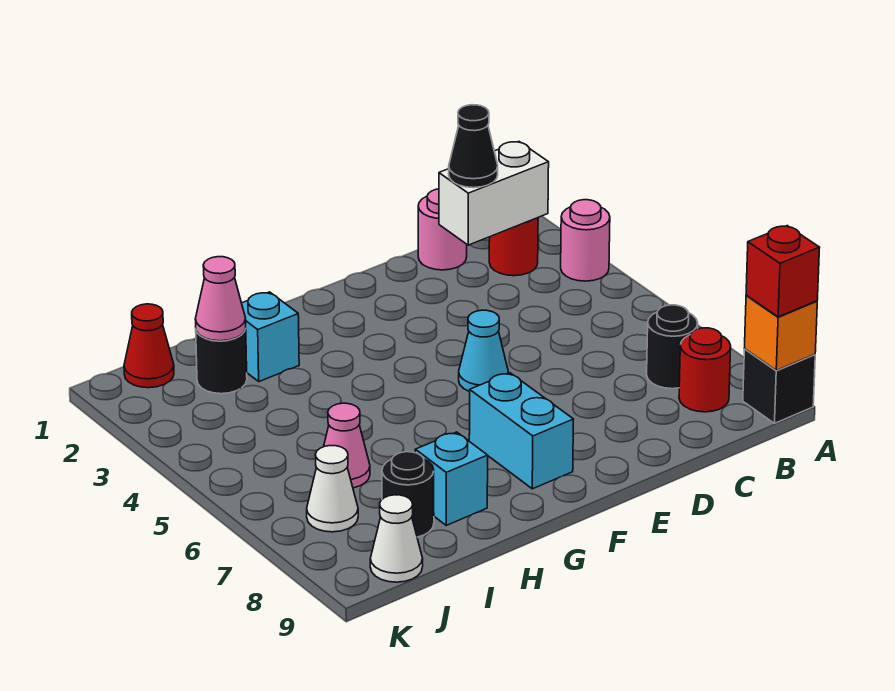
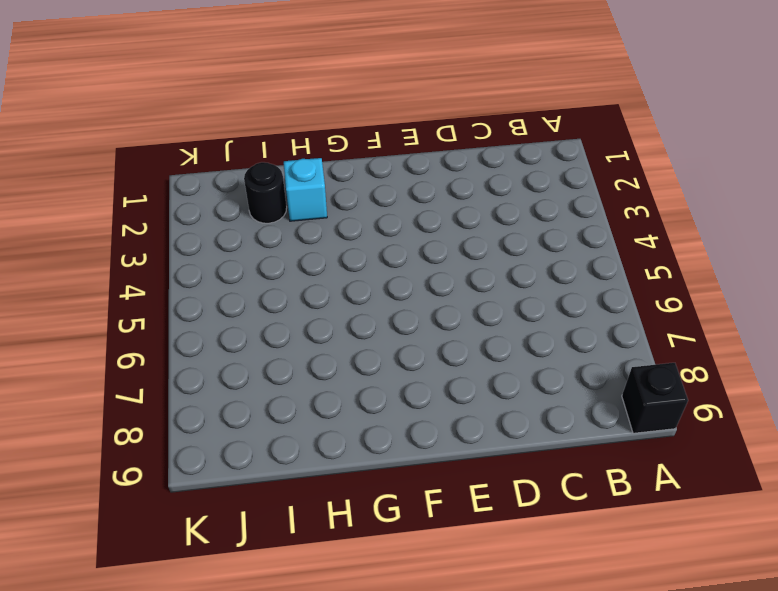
none -> pink round brick A3 level 1
none -> red round brick B2 level 1
none -> black round brick B7 level 1

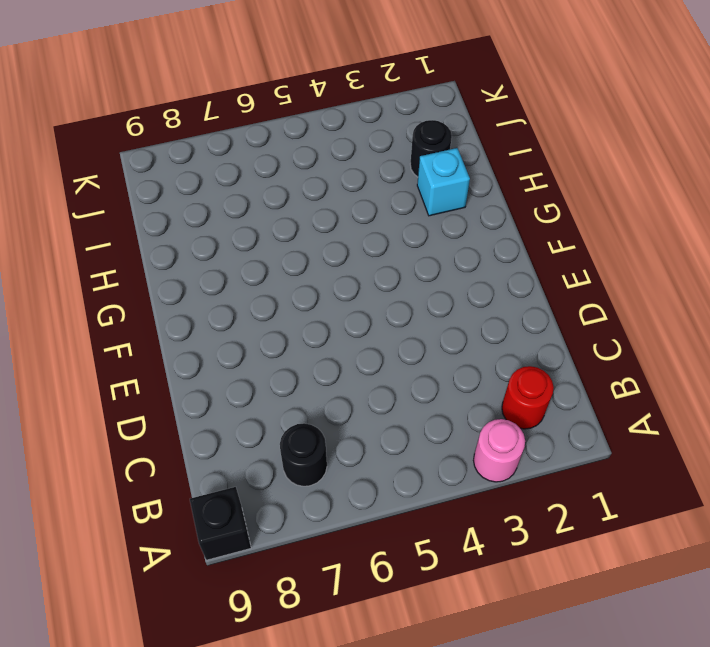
none -> red round brick B8 level 1
none -> pink round brick C1 level 1
none -> cyan cone E5 level 1

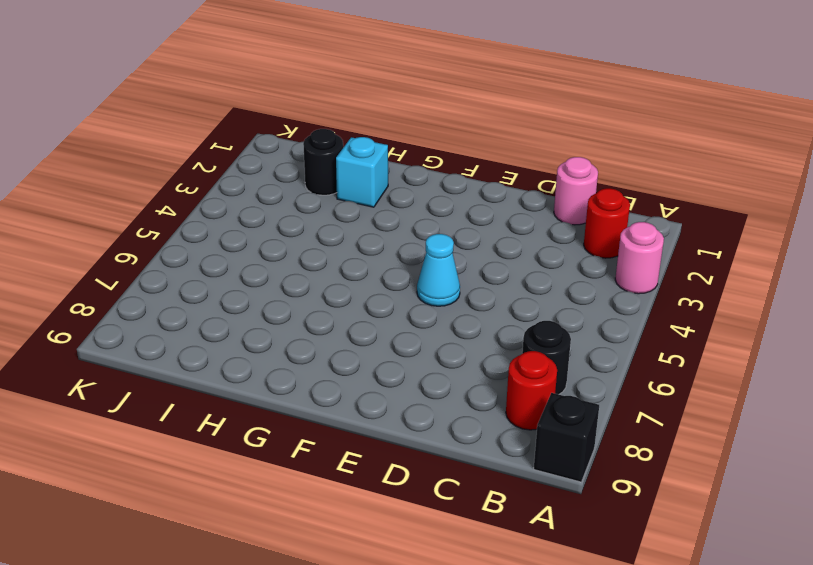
none -> cyan brick F7:F8 level 1
none -> cyan brick H8 level 1
none -> pink cone I6 level 1

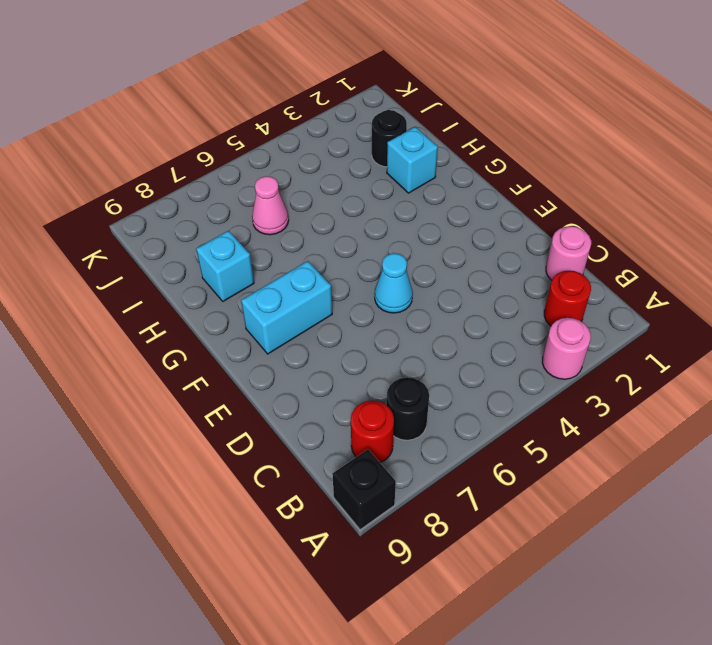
none -> black round brick I8 level 1
none -> red cone J1 level 1
none -> white cone J7 level 1

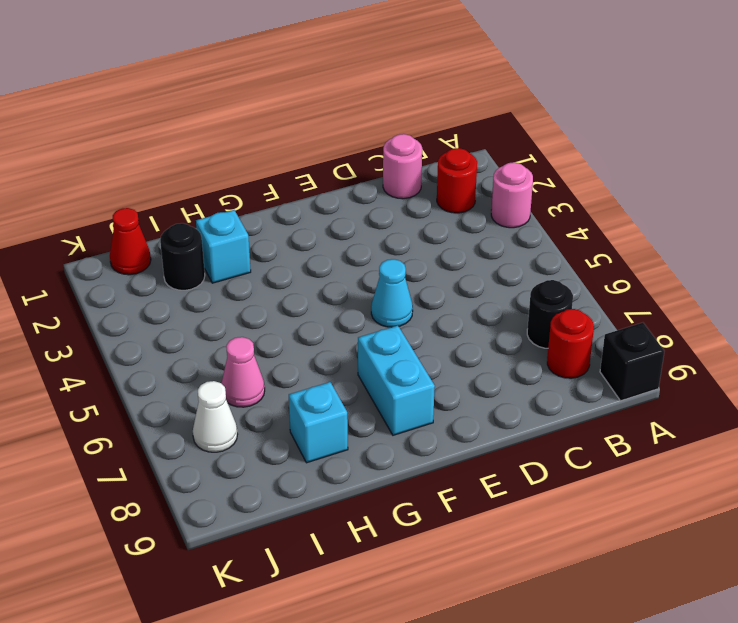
none -> black round brick I8 level 1
none -> white cone J9 level 1
none -> orange brick A9 level 2

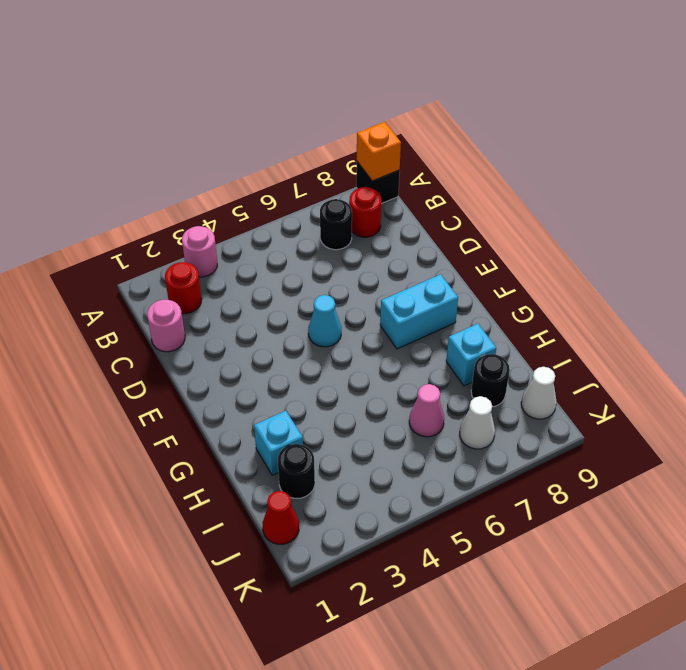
none -> white brick B2:C2 level 2
none -> pink cone I2 level 2
none -> red brick A9 level 3

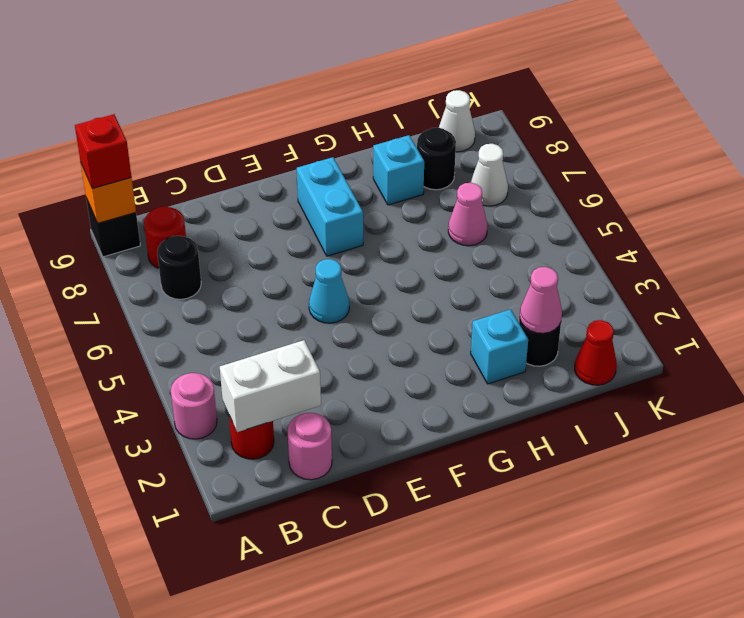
none -> black cone C2 level 3

